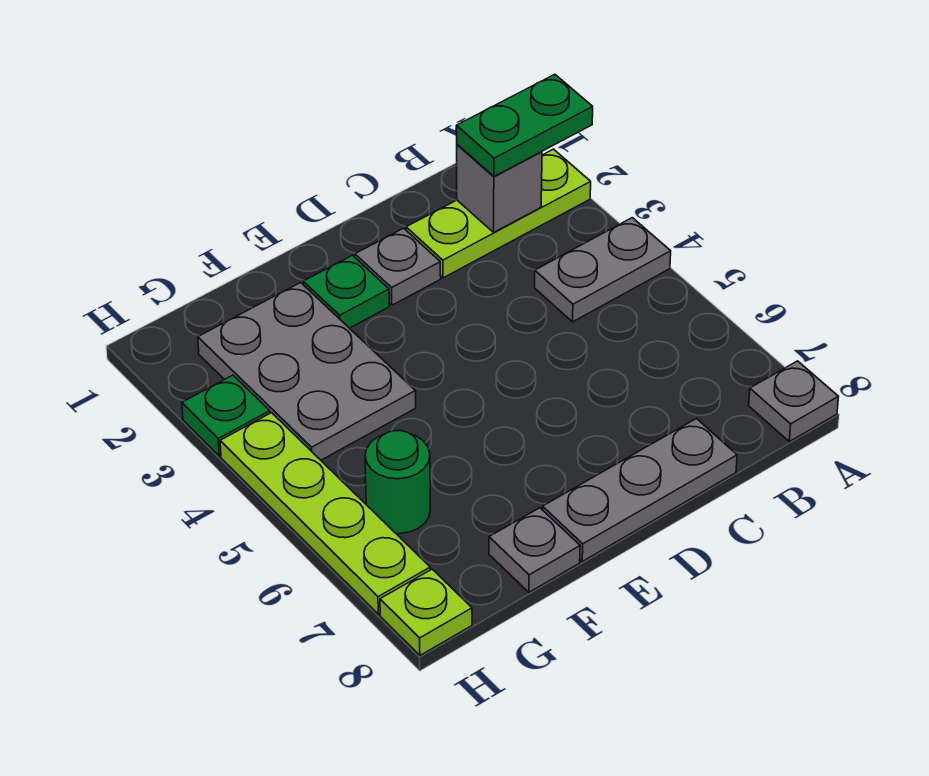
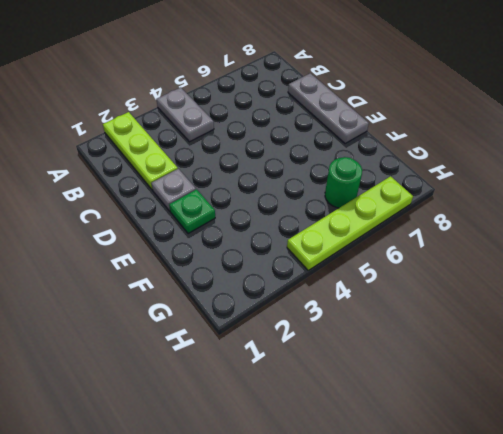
none -> grey plate A8 level 1
none -> grey plate F2:G4 level 1
none -> grey plate F8 level 1

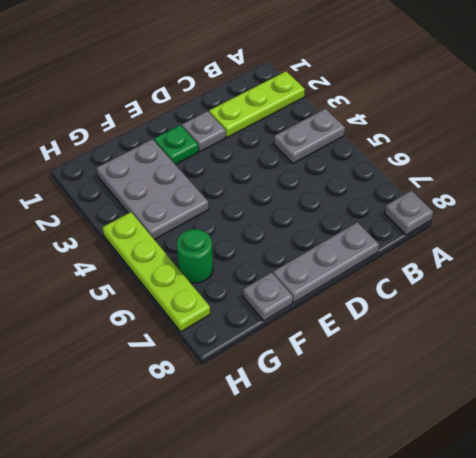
none -> green plate H3 level 1
none -> lime plate H8 level 1
none -> grey brick B2 level 2

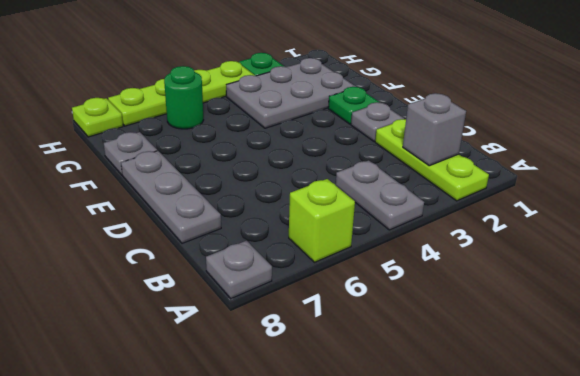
lime brick A6 level 1 -> none
none -> green plate A2:B2 level 3

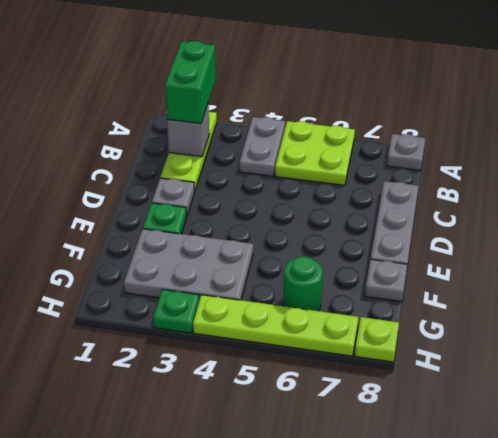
green brick A2:B2 level 3 -> green plate A2:B2 level 3
lime plate A5:B6 level 1 -> none

